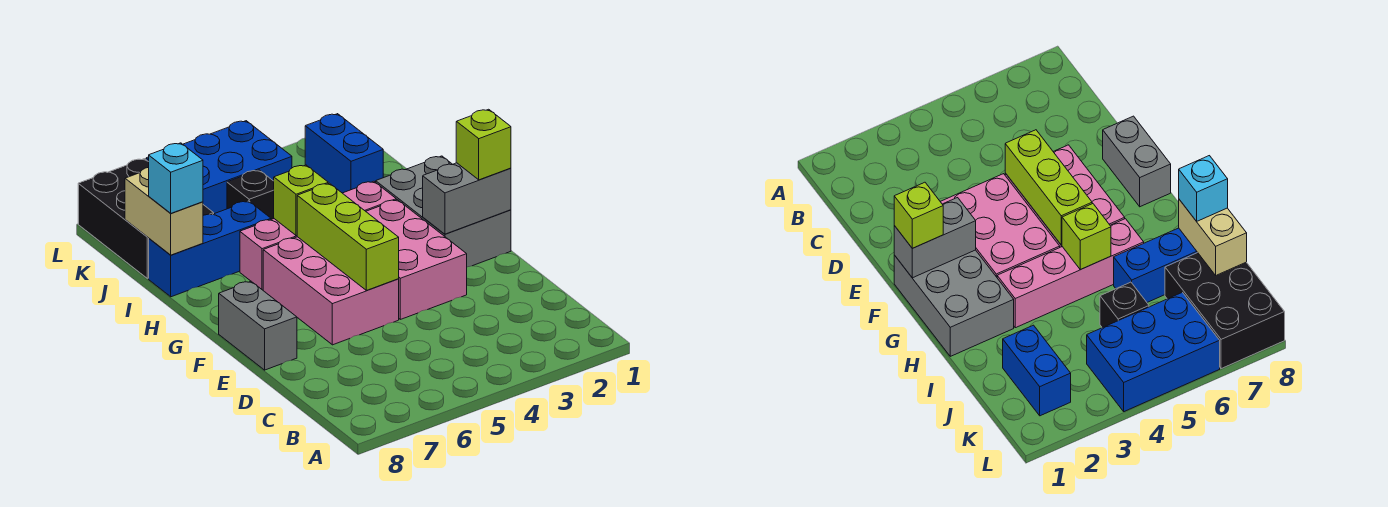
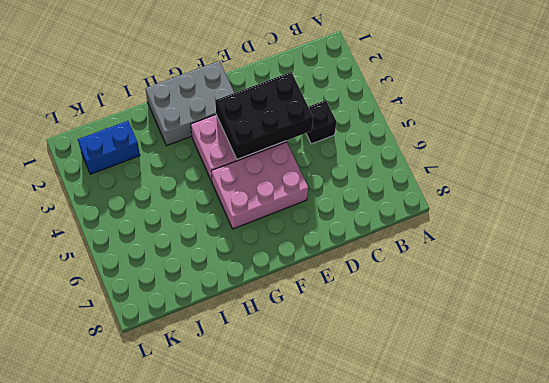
black brick C4 level 1 -> black brick J5 level 1
black brick D3:F4 level 2 -> black brick J7:L8 level 1
none -> grey brick E8:F8 level 1
none -> pink brick H3:H6 level 1
none -> blue brick I6:I8 level 1

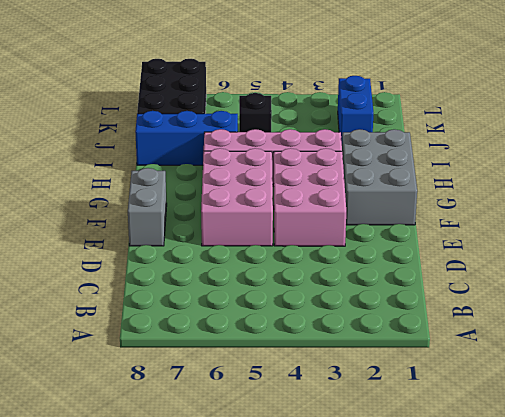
none -> blue brick K4:L6 level 1
none -> lime brick E5:G5 level 2
none -> grey brick F1:F2 level 2

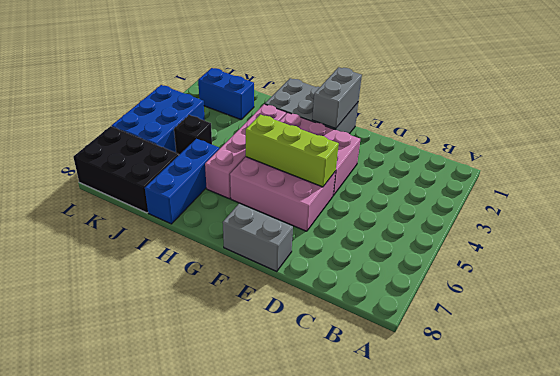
none -> lime brick H5 level 2
none -> tan brick I8:J8 level 2
none -> lime brick F1 level 3

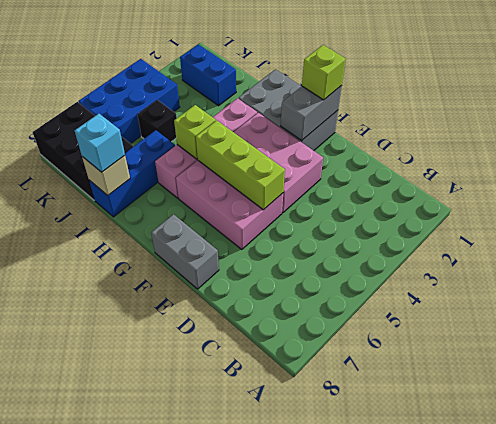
tan brick I8 level 2 -> tan brick I8:J8 level 2

